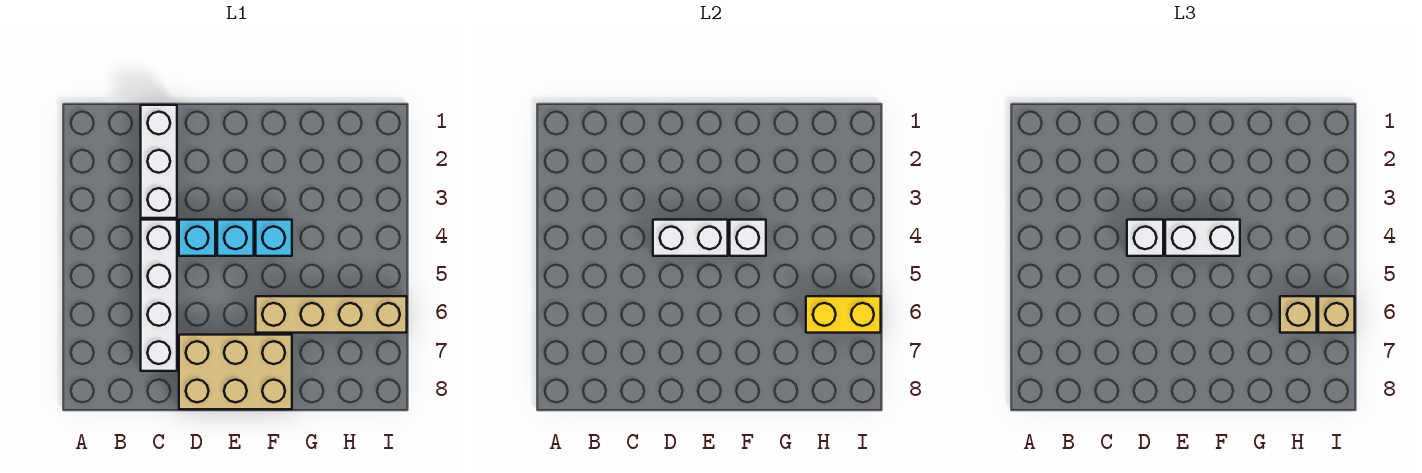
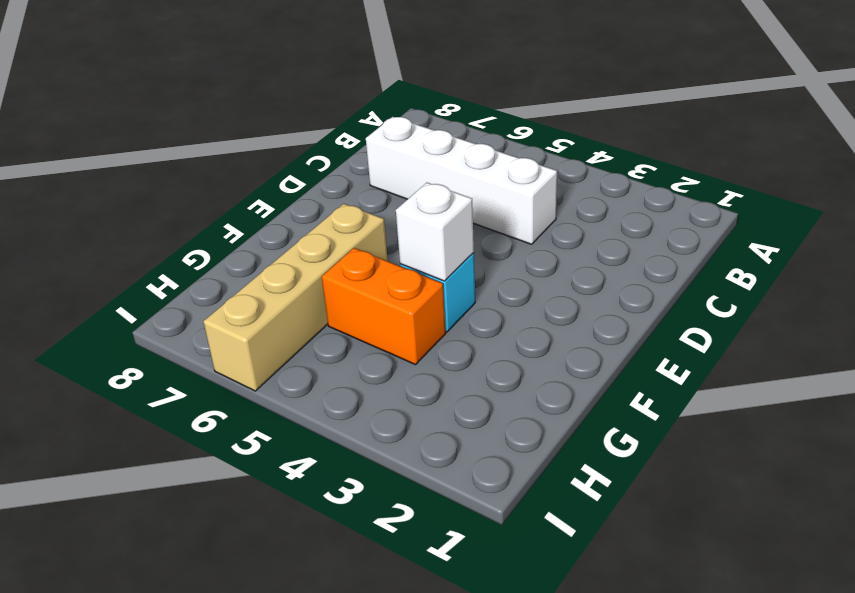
orange brick G4:G5 level 1 -> none
none -> white brick C1:C3 level 1
none -> cyan brick D4 level 1
none -> tan brick D7:F8 level 1

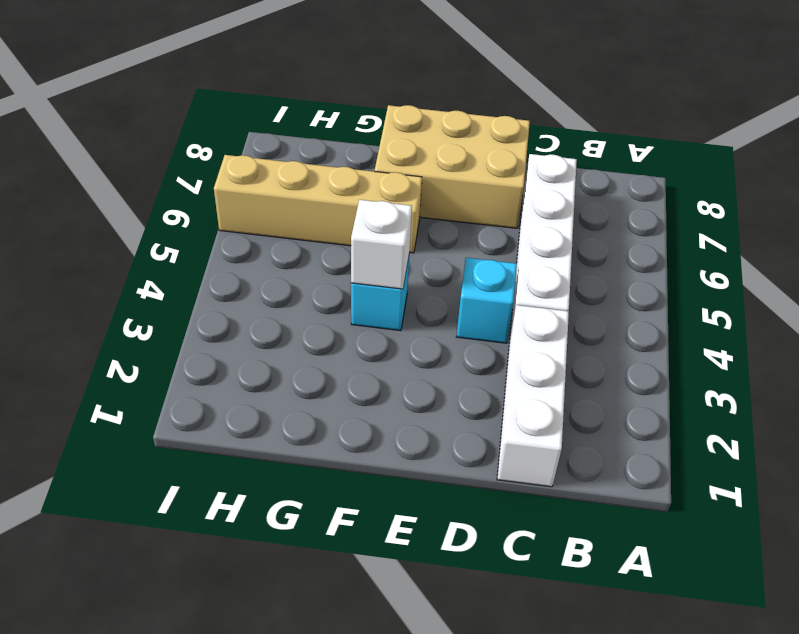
none -> cyan brick E4 level 1
none -> white brick D4:E4 level 2
none -> yellow brick H6:I6 level 2

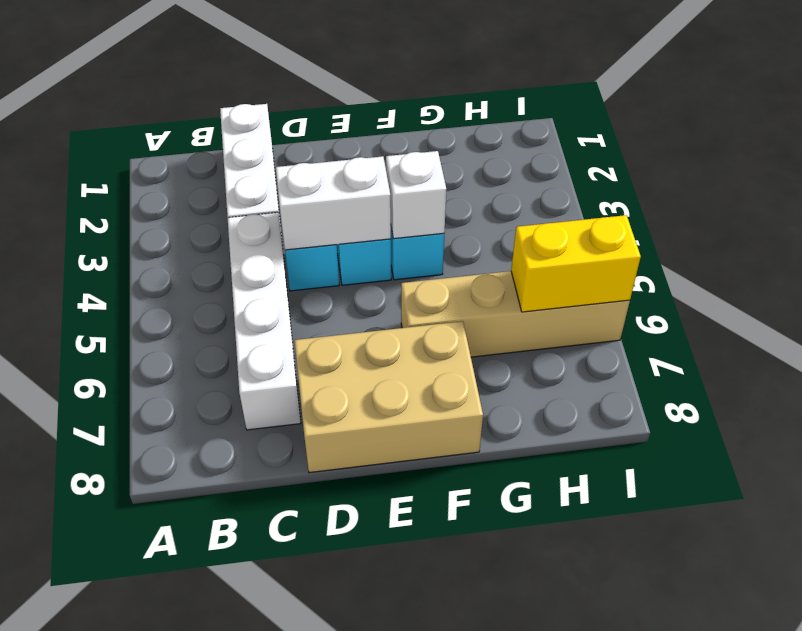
none -> white brick D4 level 3
none -> white brick E4:F4 level 3
none -> tan brick H6 level 3

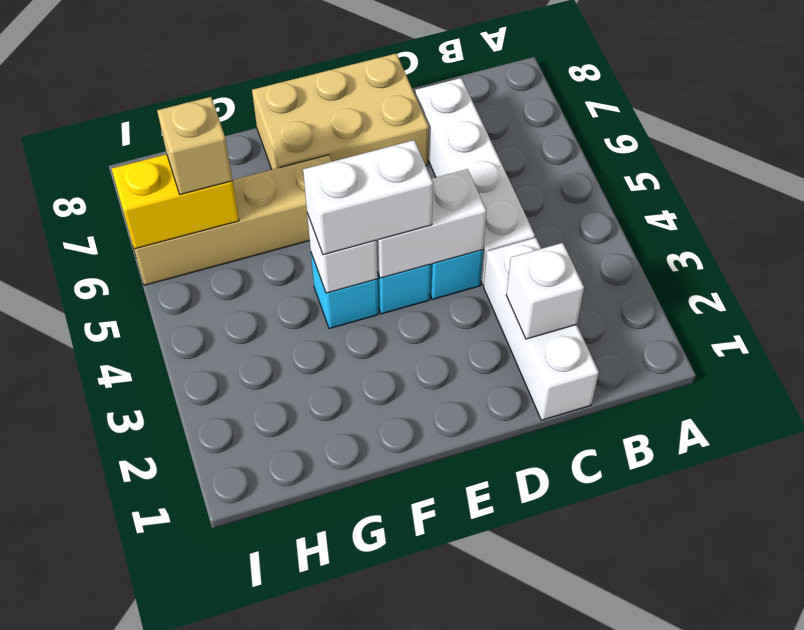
white brick C2 level 2 -> white brick D4 level 3
none -> tan brick I6 level 3

